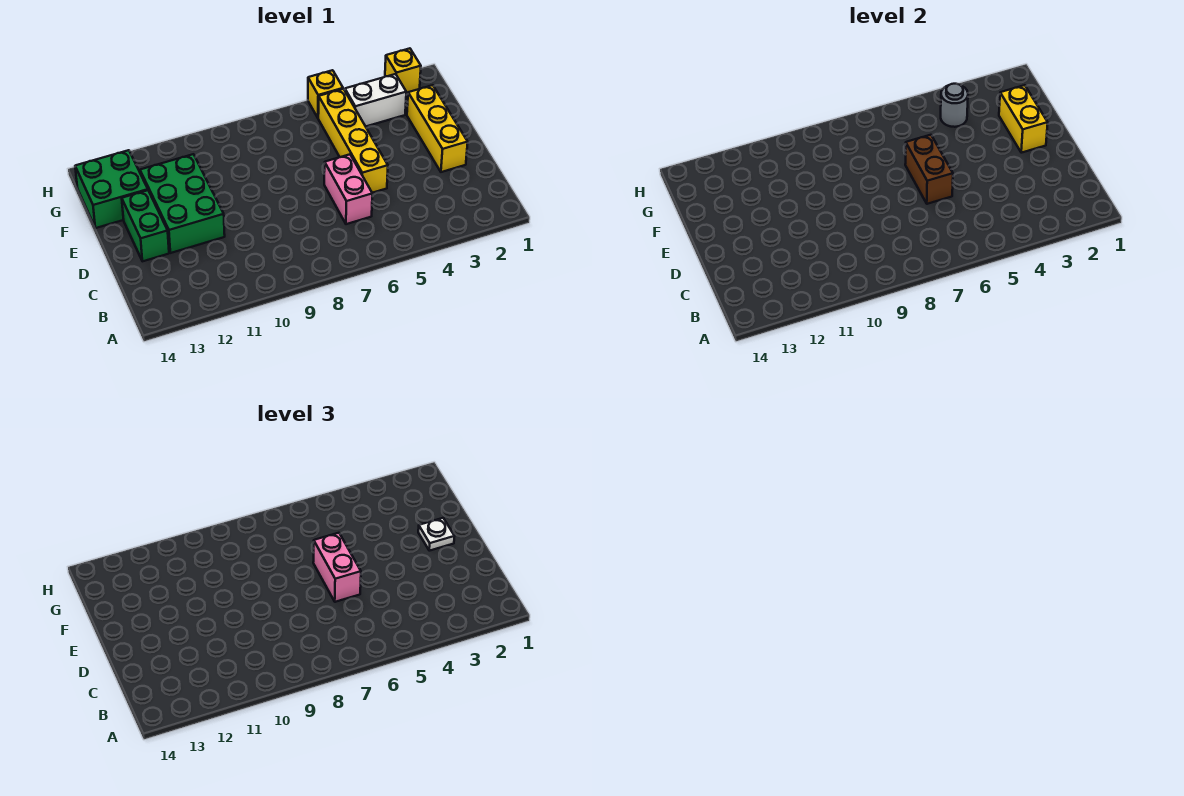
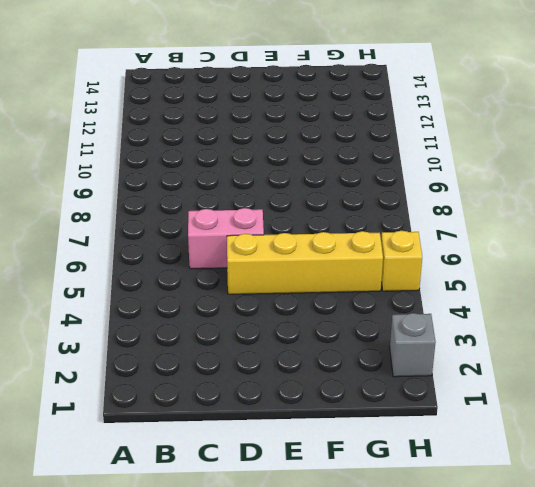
grey brick H2 level 1 -> yellow brick H2 level 1
none -> yellow brick D2:F2 level 1
none -> green brick D11:F12 level 1
none -> green brick D13:E13 level 1

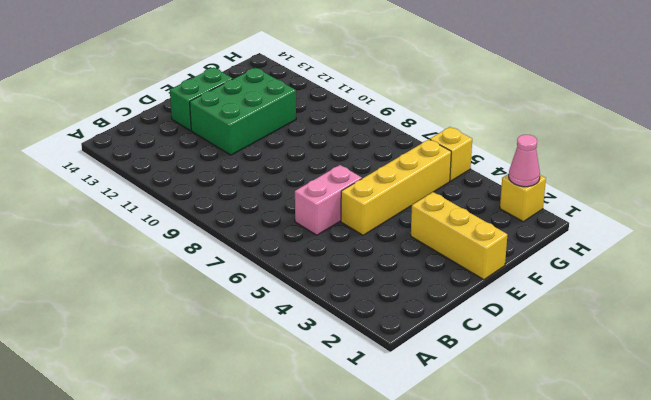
yellow brick E1:E3 level 1 -> yellow brick D2:F2 level 1
pink cone H2 level 2 -> none
none -> green brick F13:G14 level 1
none -> white brick G3:G4 level 1
none -> brown brick D6:E6 level 2

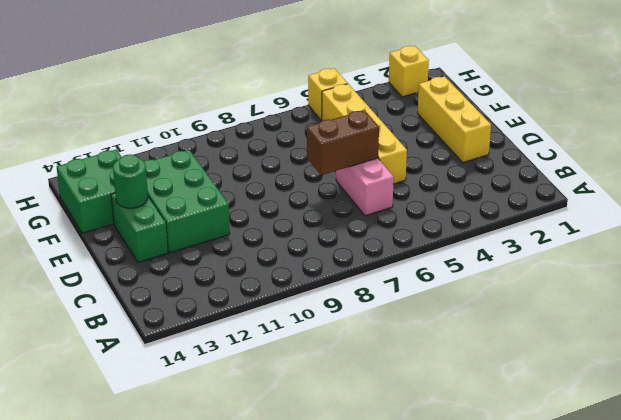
brown brick D6:D7 level 2 -> brown brick D6:E6 level 2
green round brick E13 level 2 -> none
none -> white brick G3:G4 level 1
none -> yellow brick E2:F2 level 2
none -> grey round brick G4 level 2

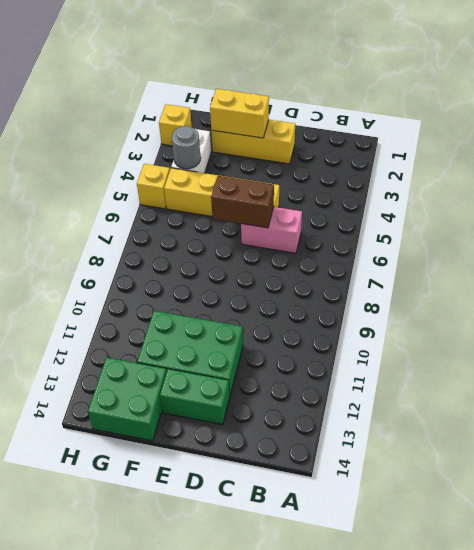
none -> pink brick D6:E6 level 3
none -> white plate E2 level 3

